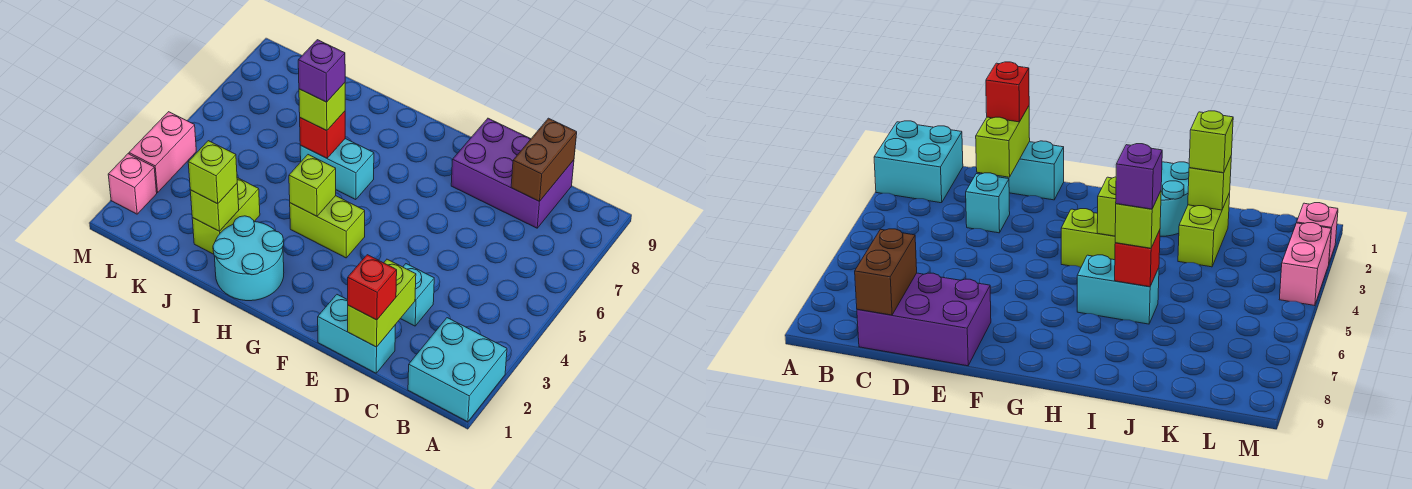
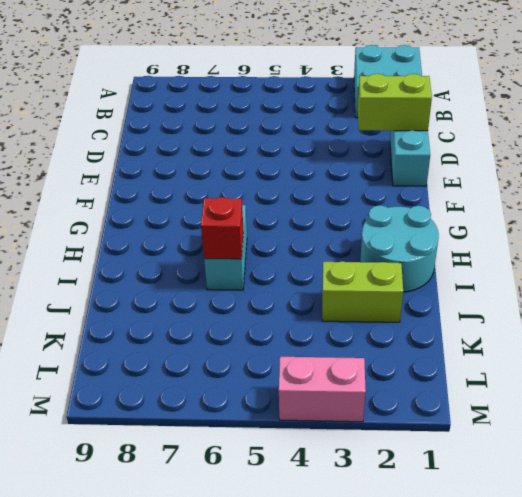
none -> purple brick C8:E9 level 1
none -> cyan brick D3 level 1
none -> lime brick G4:H4 level 1

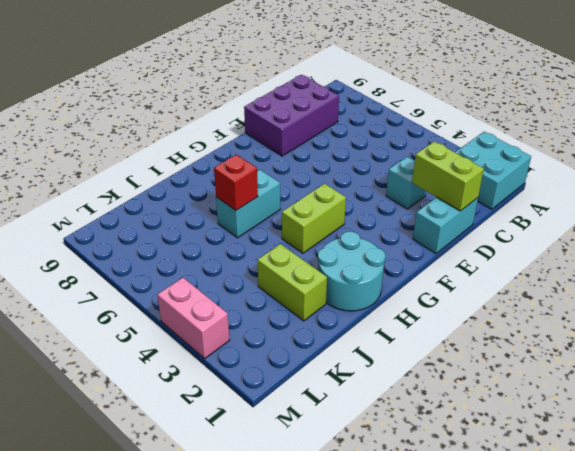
none -> pink brick M2 level 1
none -> brown brick C8:C9 level 2
none -> lime brick H4 level 2

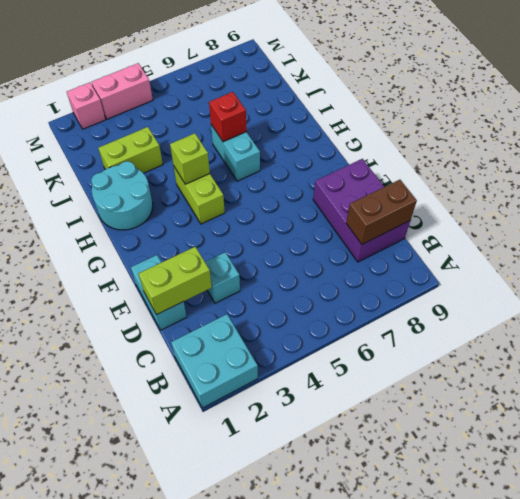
none -> lime brick J2 level 2
none -> red brick D1 level 3
none -> lime brick I6 level 3

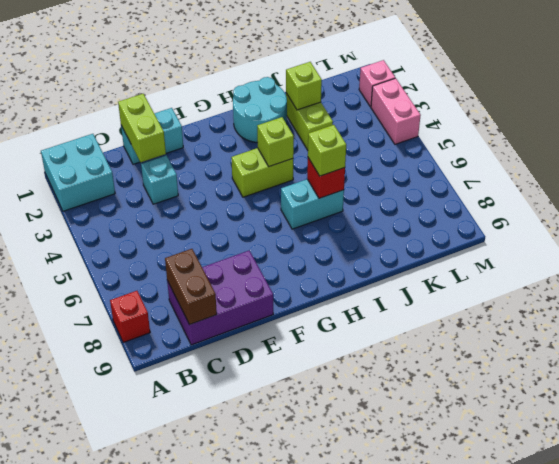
red brick A8 level 1 -> red brick D1 level 3
none -> lime brick J2 level 3
none -> purple brick I6 level 4

